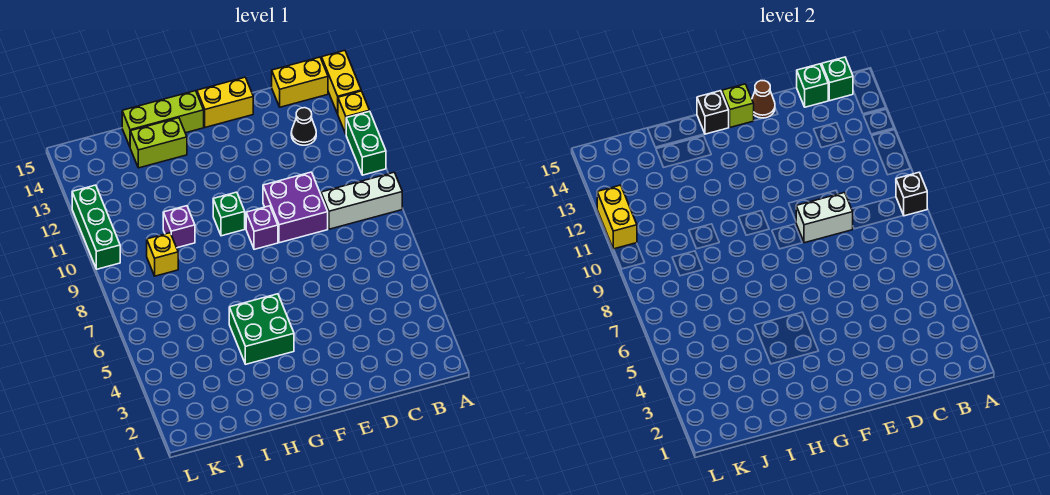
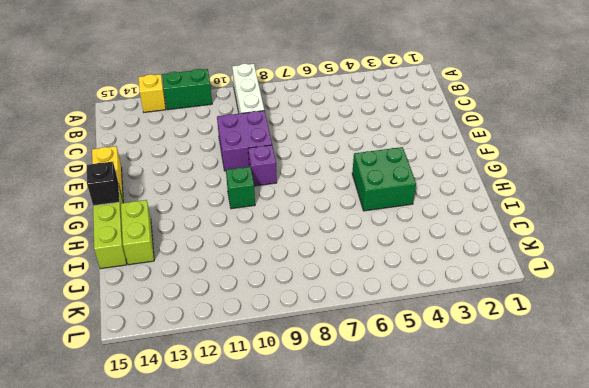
none -> yellow brick A14:A15 level 1
none -> yellow brick B15:C15 level 1
none -> black cone C13 level 1

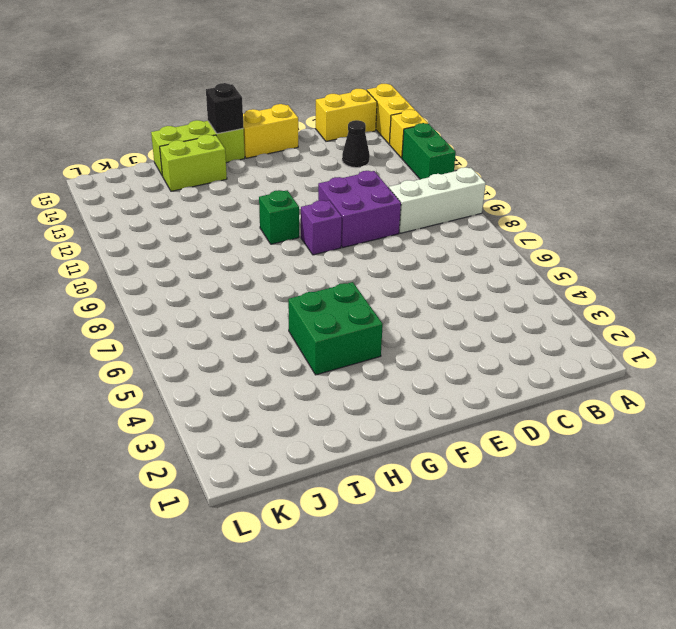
none -> purple brick I10 level 1
none -> yellow brick J9 level 1
none -> green brick L10:L12 level 1

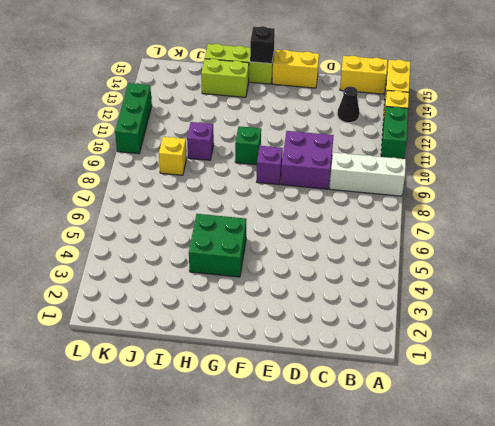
none -> black brick A9 level 2
none -> green brick B15 level 2
none -> green brick C15 level 2

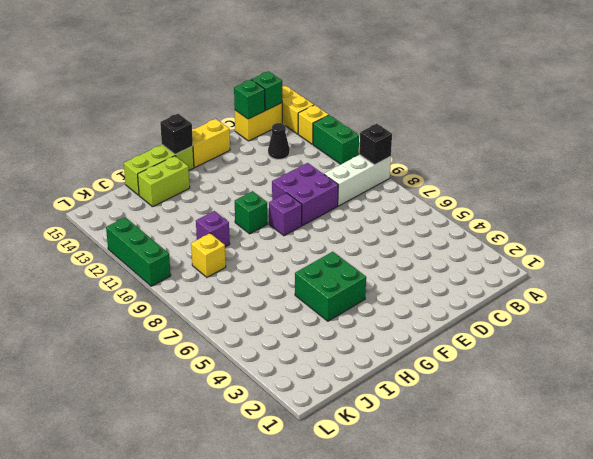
none -> white brick D9:E9 level 2
none -> brown cone E15 level 2
none -> lime brick F15 level 2

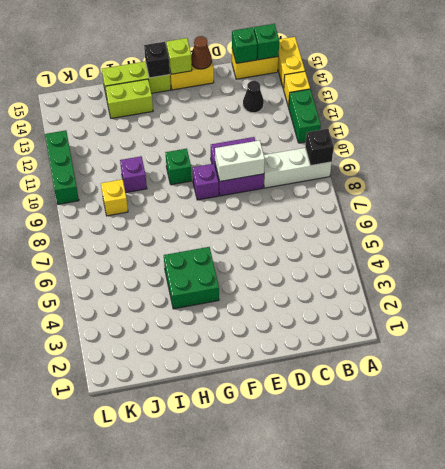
none -> yellow brick L11:L12 level 2

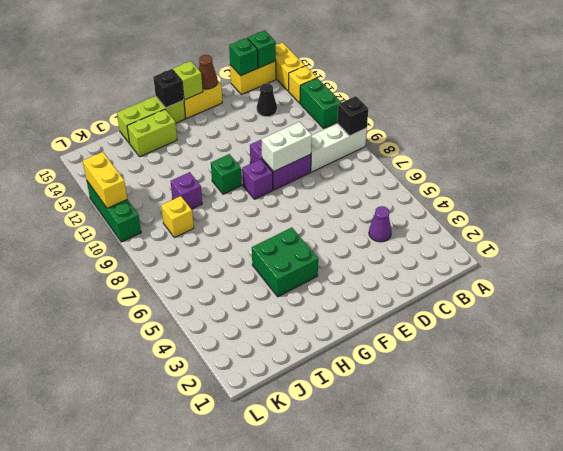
purple cone C4 level 1 -> none

